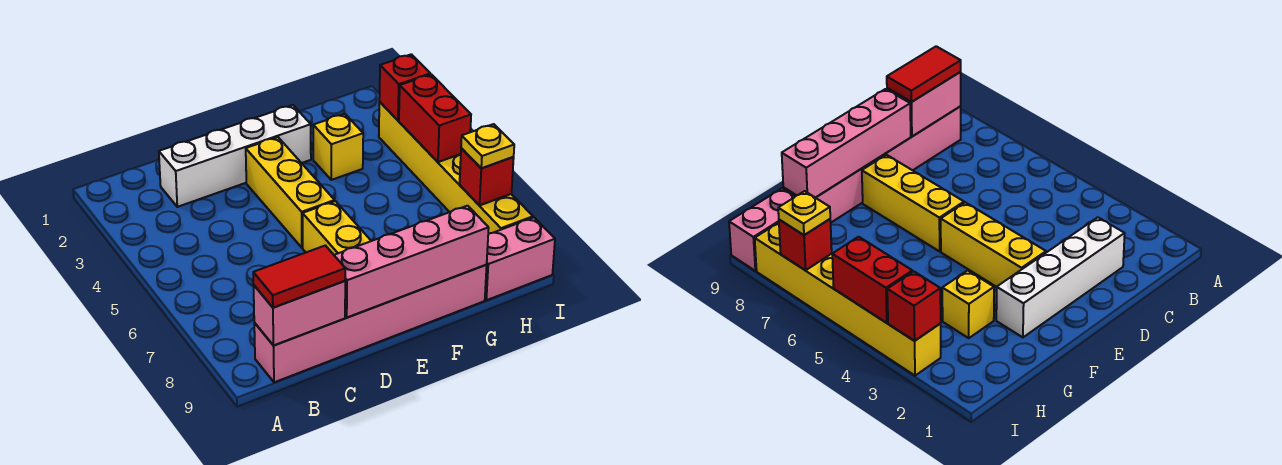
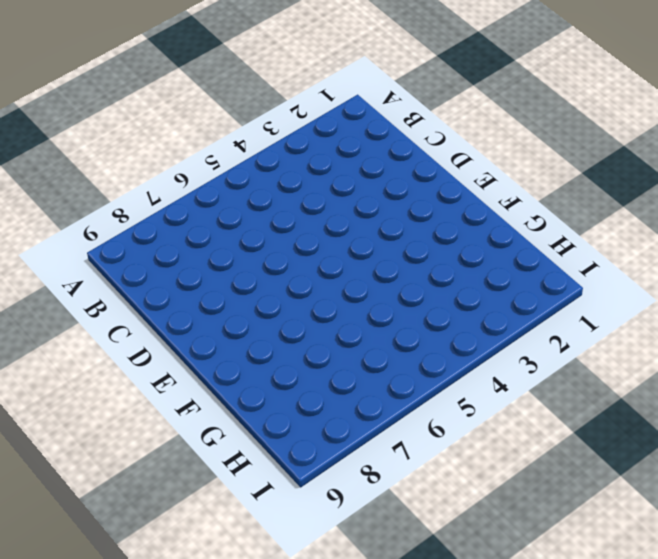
none -> pink brick B9:G9 level 1
none -> white brick C2:F2 level 1
none -> yellow brick E3:E5 level 1

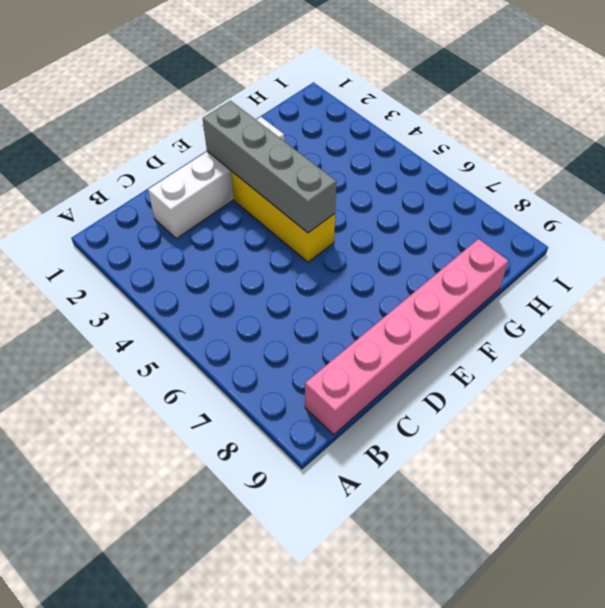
grey brick E2:E5 level 2 -> none
none -> yellow brick E6:E8 level 1
none -> yellow brick G3 level 1
none -> pink brick H9:I9 level 1

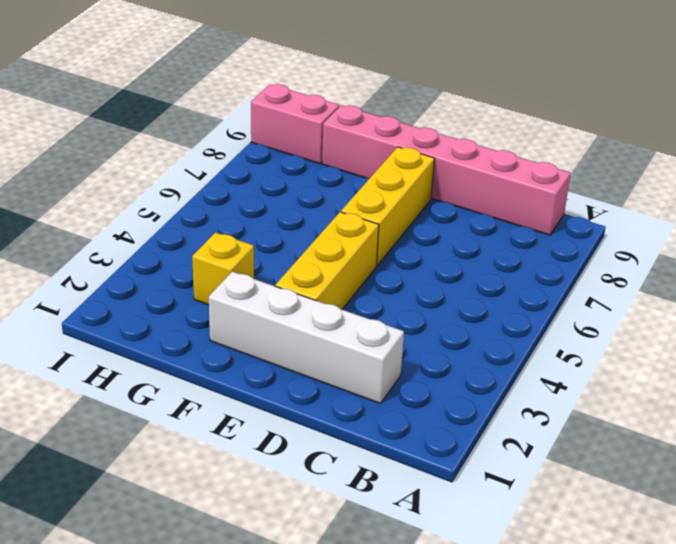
none -> yellow brick I3:I8 level 1
none -> pink brick B9:C9 level 2
none -> pink brick D9:G9 level 2

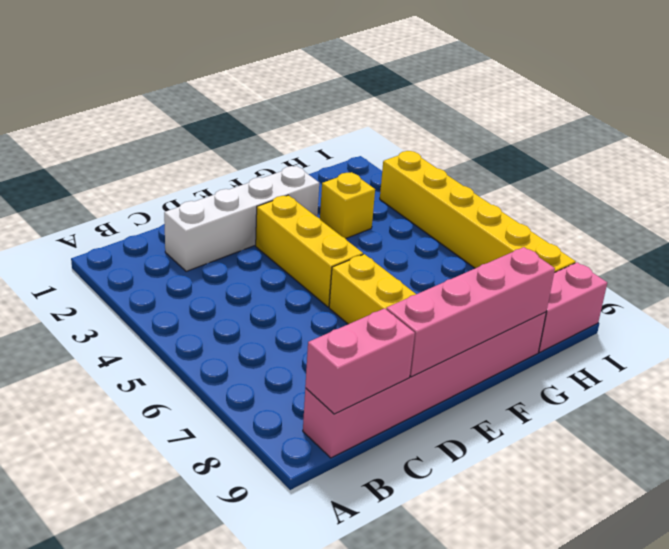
none -> red brick I3 level 2
none -> red brick I4:I5 level 2
none -> red brick I7 level 2

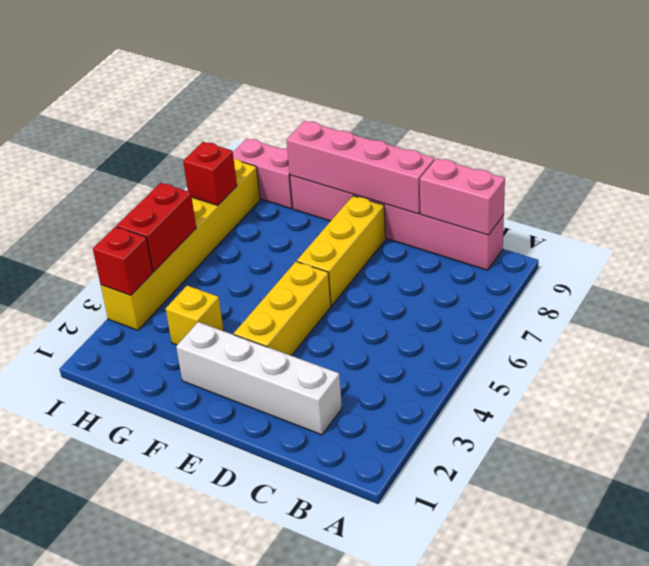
none -> red tile B9:C9 level 3
none -> yellow plate I7 level 3

